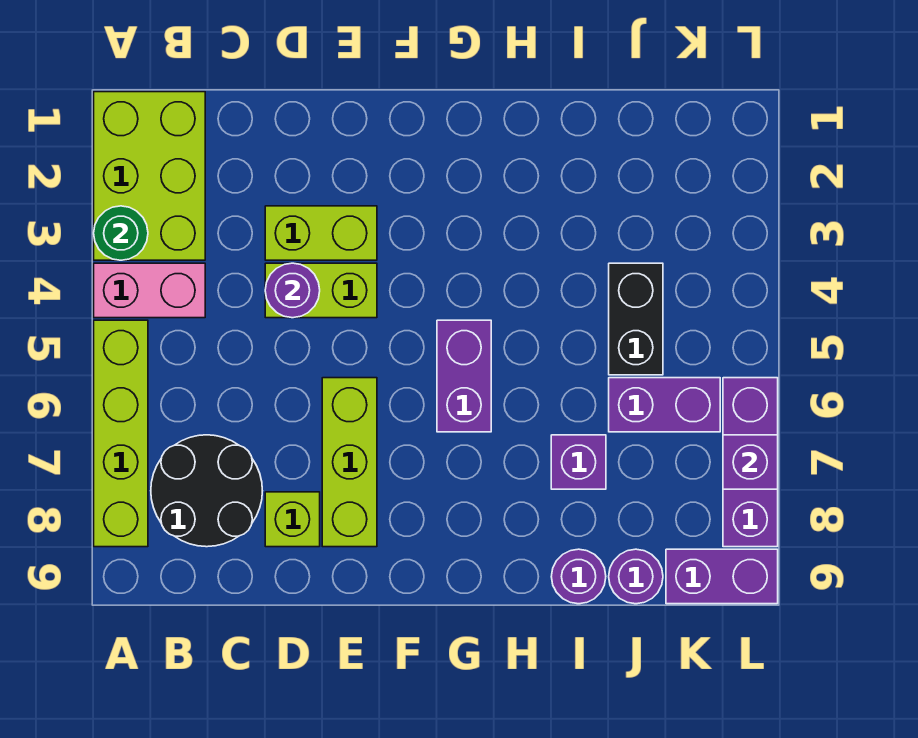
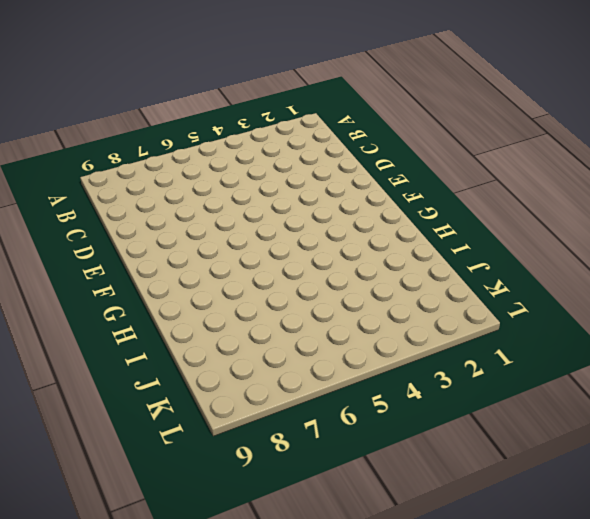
none -> lime brick A1:B3 level 1
none -> pink brick A4:B4 level 1
none -> lime brick A5:A8 level 1

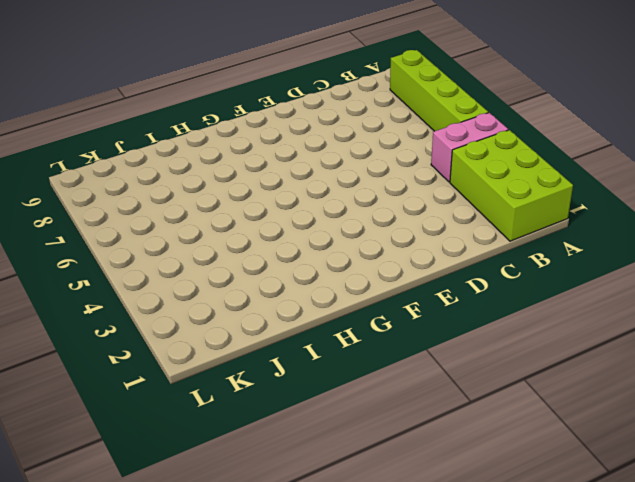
none -> black round brick B7:C8 level 1
none -> lime brick D3:E3 level 1
none -> lime brick D4:E4 level 1

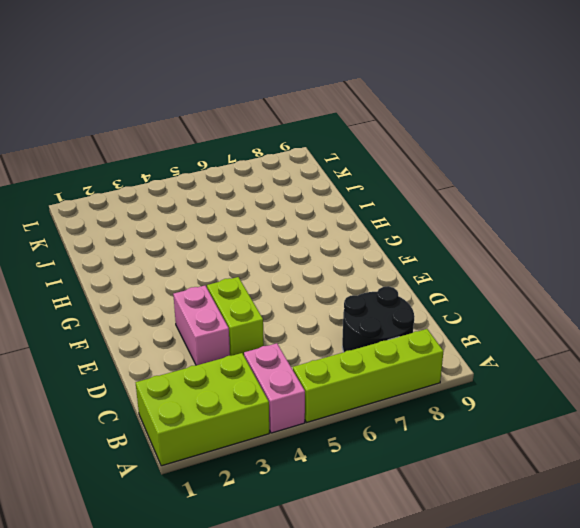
pink brick D3:E3 level 1 -> lime brick D3:E3 level 1
none -> lime brick D8 level 1
none -> lime brick E6:E8 level 1
none -> purple brick G5:G6 level 1

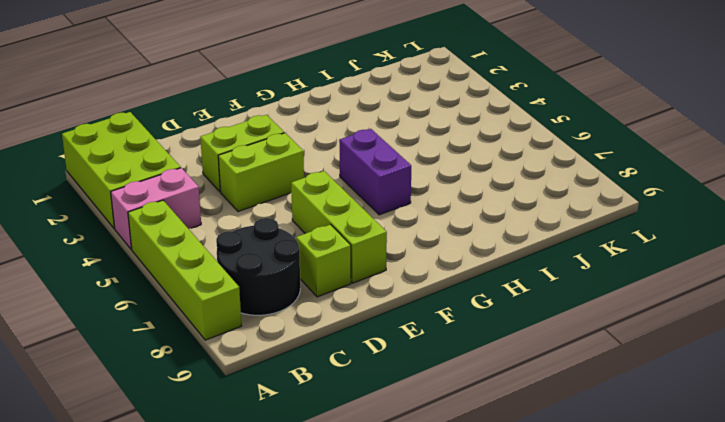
none -> purple brick I7 level 1
none -> purple round brick I9 level 1
none -> black brick J4:J5 level 1

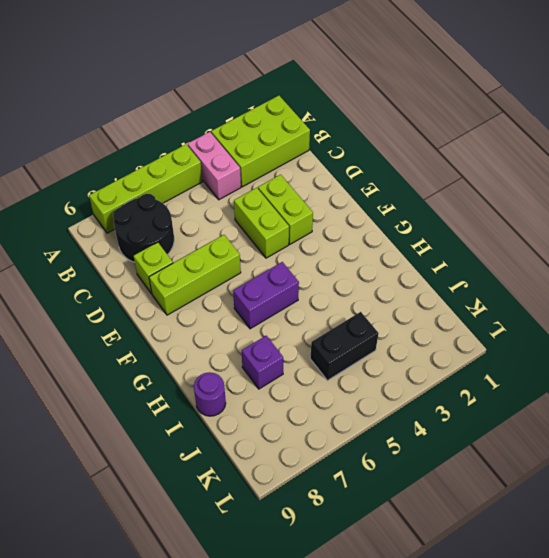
none -> purple brick J6:K6 level 1
none -> purple round brick J9 level 1
none -> purple brick K9:L9 level 1

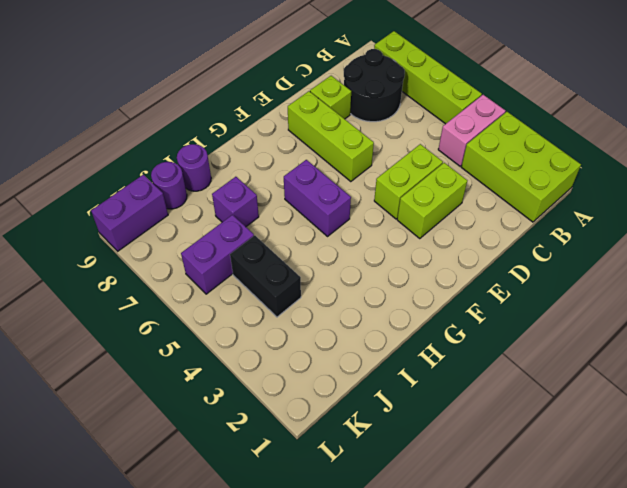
none -> purple brick L6:L8 level 1
none -> green round brick A3 level 2
none -> purple round brick D4 level 2

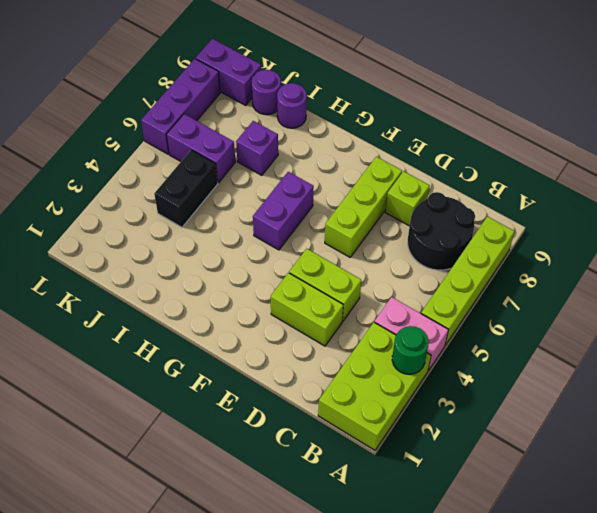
none -> purple round brick D4 level 2
none -> purple brick L7 level 2

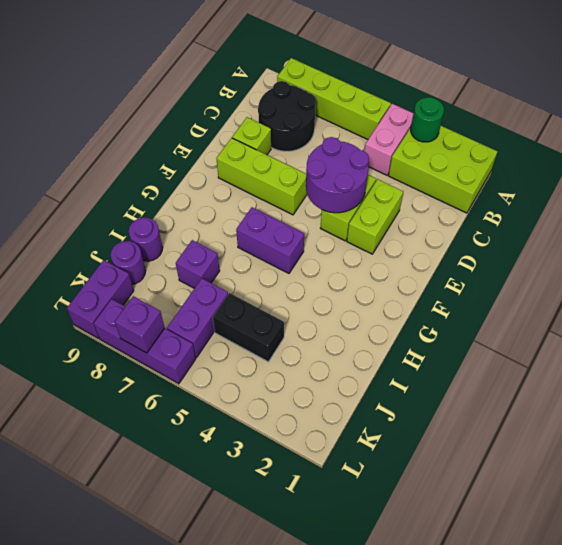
purple round brick D4:E5 level 2 -> purple round brick D4 level 2

